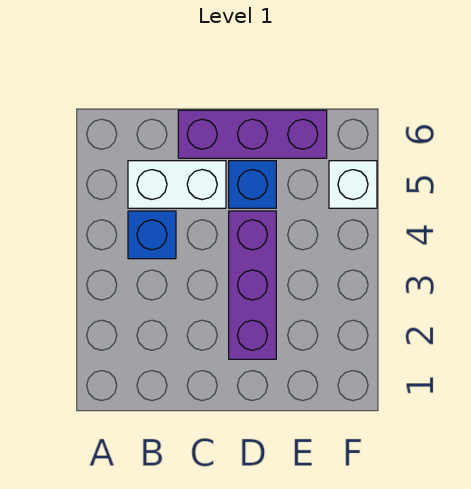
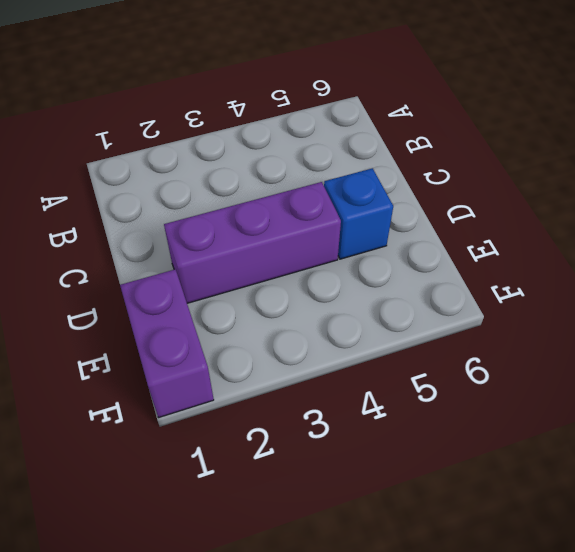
purple brick E1:F1 level 1 -> none
none -> blue brick B4 level 1
none -> white brick B5:C5 level 1

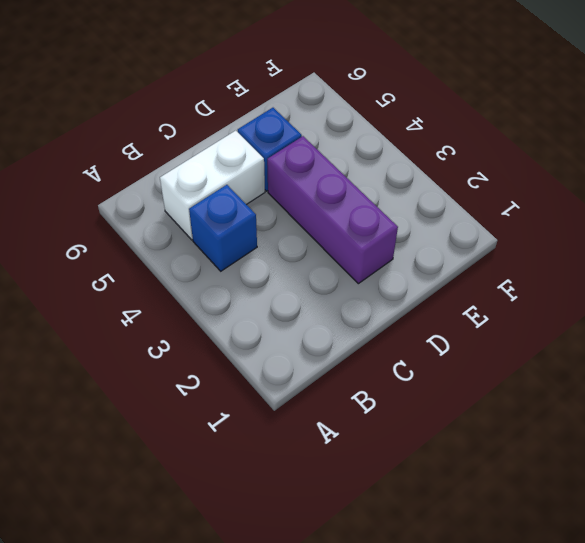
none -> purple brick C6:E6 level 1
none -> white brick F5 level 1

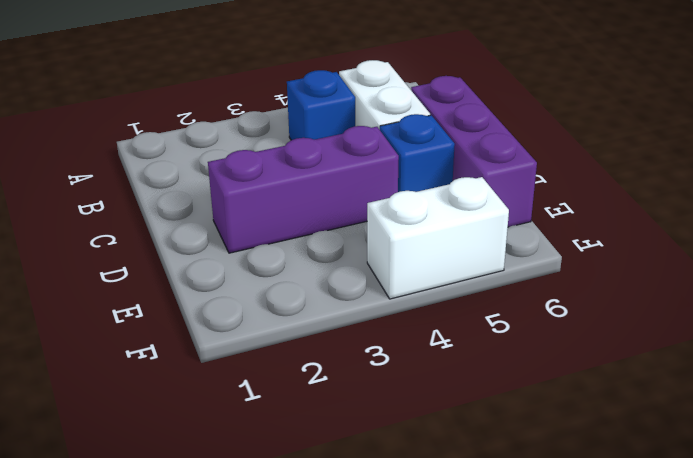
white brick F4:F5 level 1 -> white brick F5 level 1

